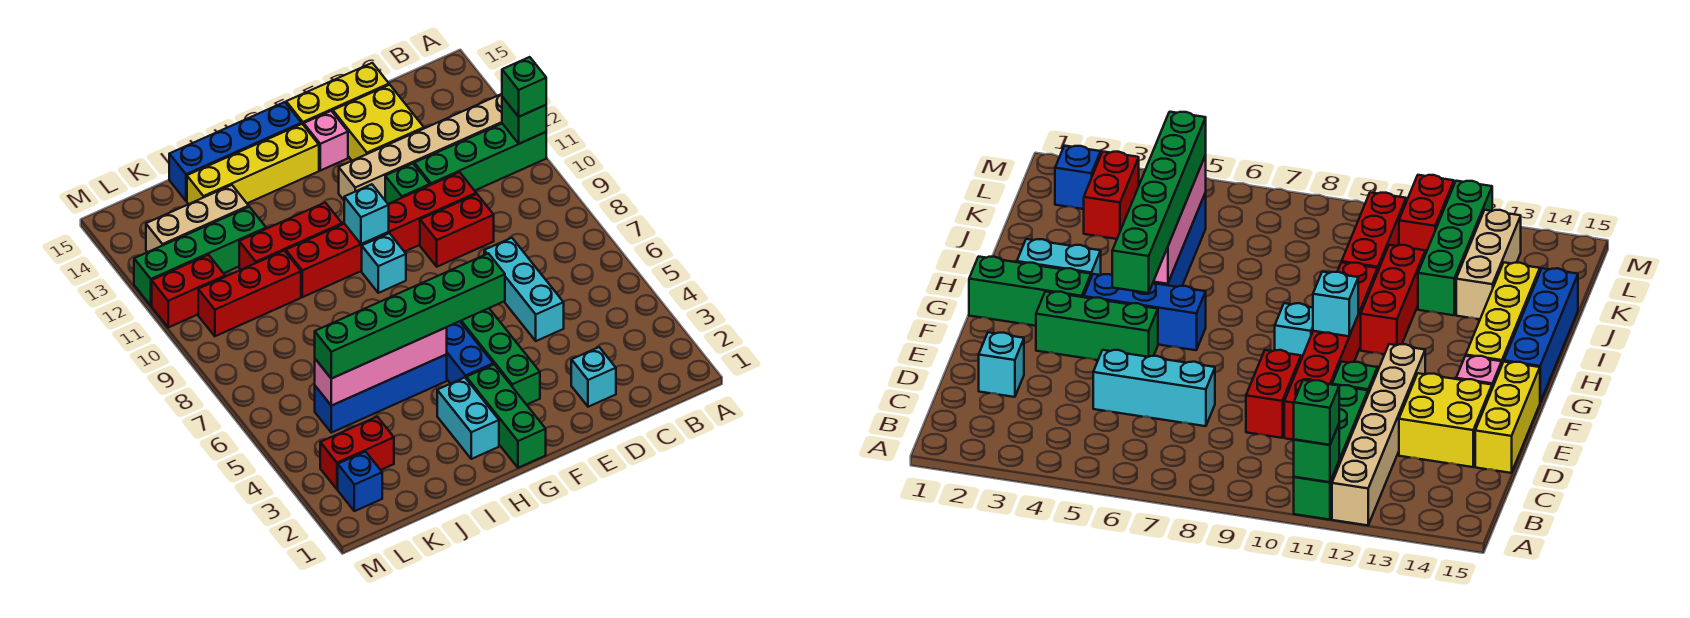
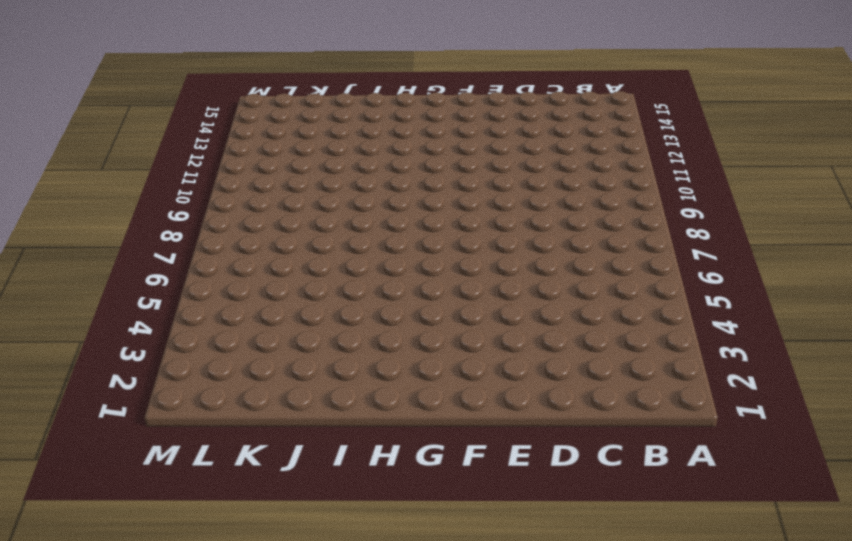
none -> green brick A11:D11 level 1
none -> tan brick A12:F12 level 1
none -> cyan brick D2 level 1
none -> cyan brick D5:D7 level 1

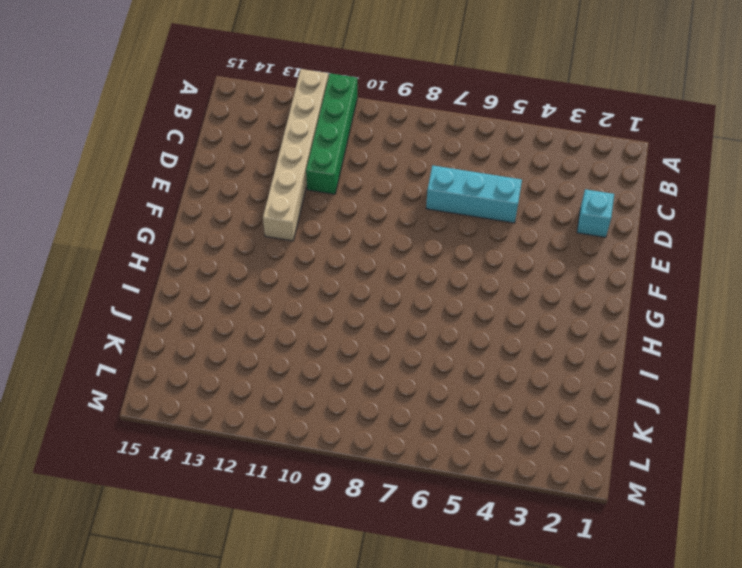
none -> red brick D9:E9 level 1
none -> red brick D10:I10 level 1
none -> yellow brick D13:E14 level 1
none -> yellow brick D15:F15 level 1

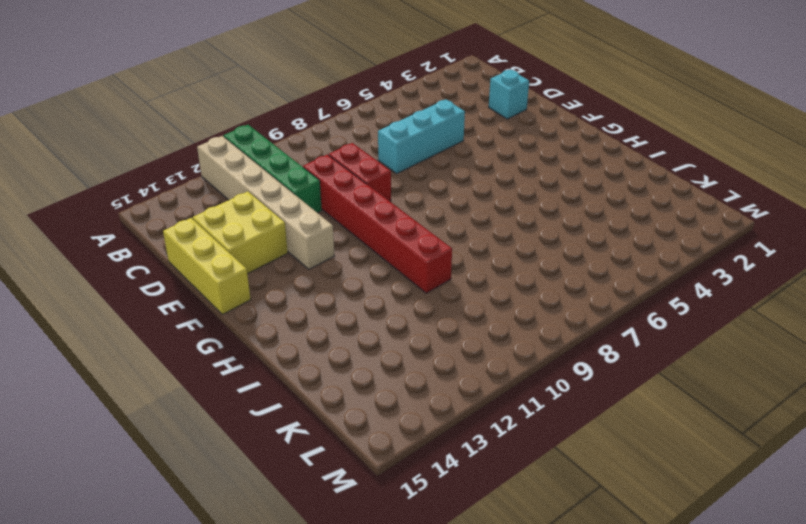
none -> green brick E11 level 1
none -> green brick F3:F5 level 1
none -> pink brick F14 level 1
none -> green brick G1:G3 level 1

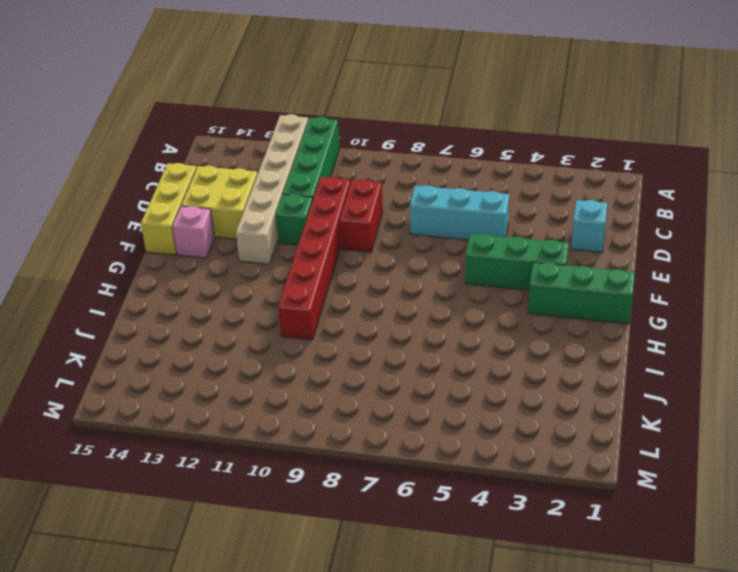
none -> blue brick G4:G6 level 1
none -> cyan brick G9 level 1
none -> yellow brick G14:J14 level 1
none -> blue brick G15:J15 level 1

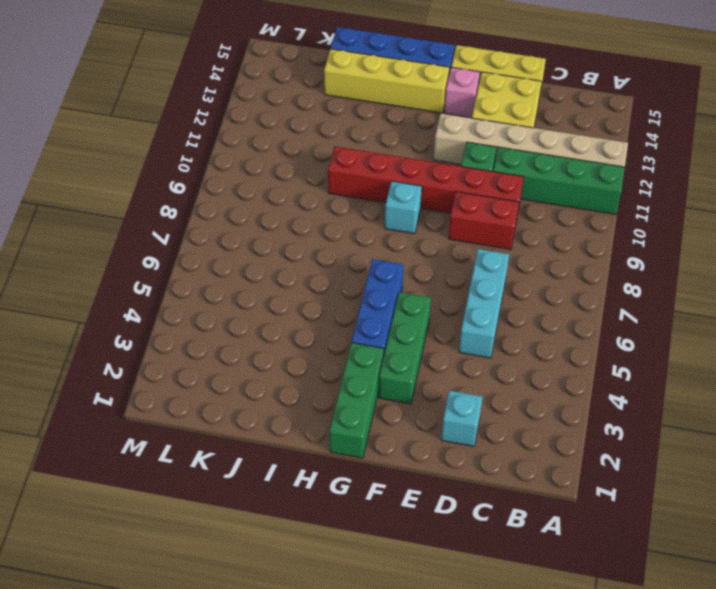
none -> cyan brick H2:H3 level 1
none -> blue brick H5:K5 level 1
none -> red brick H11:J11 level 1
none -> red brick J10:L10 level 1

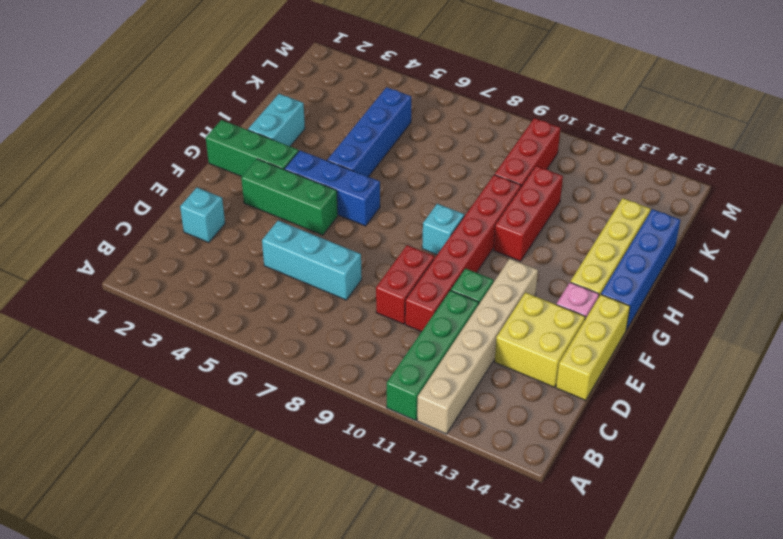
cyan brick H2:I2 level 1 -> cyan brick H2:H3 level 1
none -> green brick J12:M12 level 1
none -> tan brick J13:L13 level 1
none -> red brick K3:L3 level 1
none -> blue brick L2 level 1

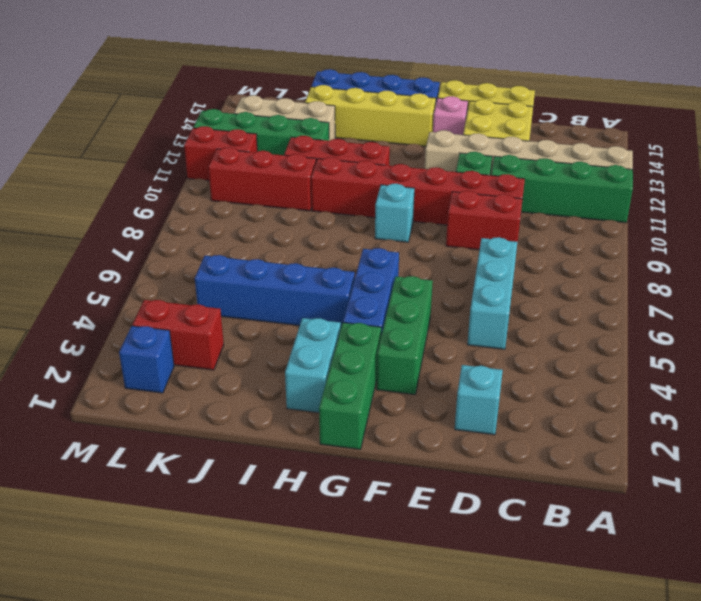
none -> green brick A11 level 2
none -> cyan brick G10 level 2
none -> pink brick H5:K5 level 2
none -> green brick A11 level 3

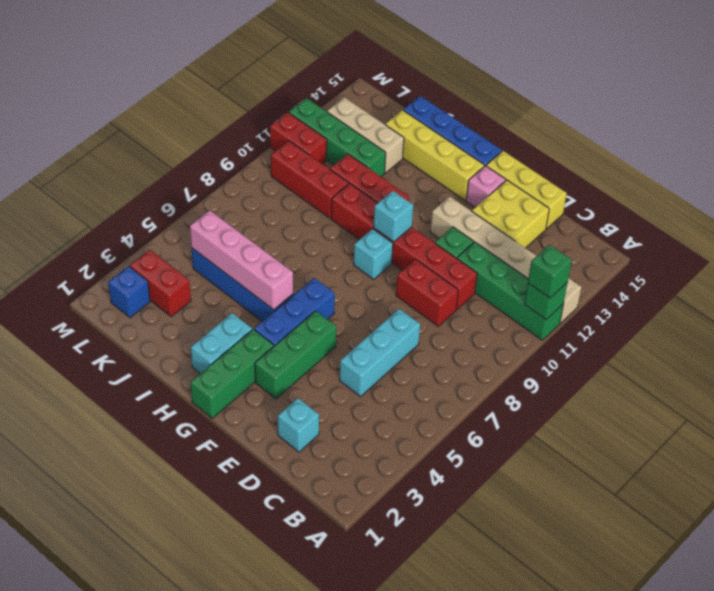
none -> green brick F5:K5 level 3

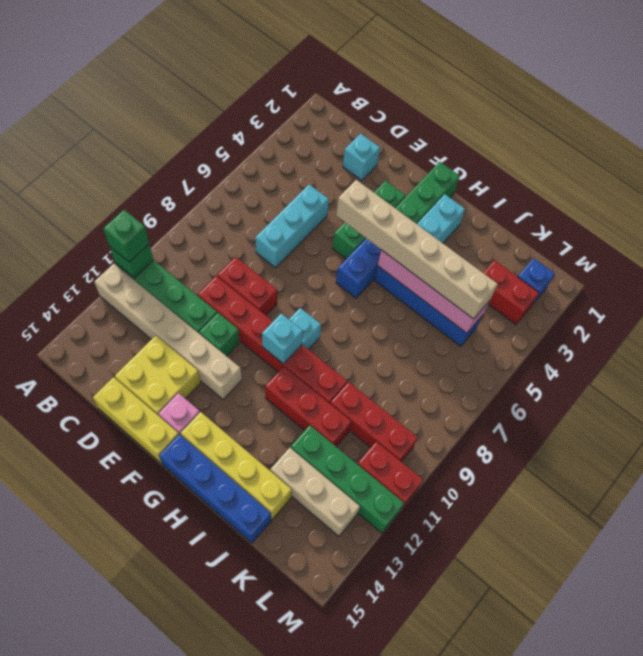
tan brick F5:K5 level 3 -> green brick F5:K5 level 3

